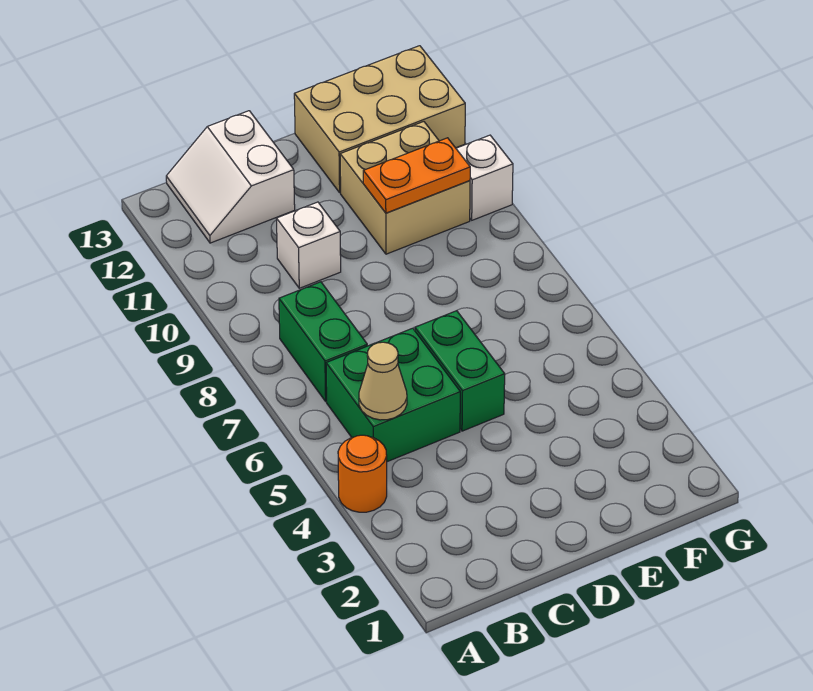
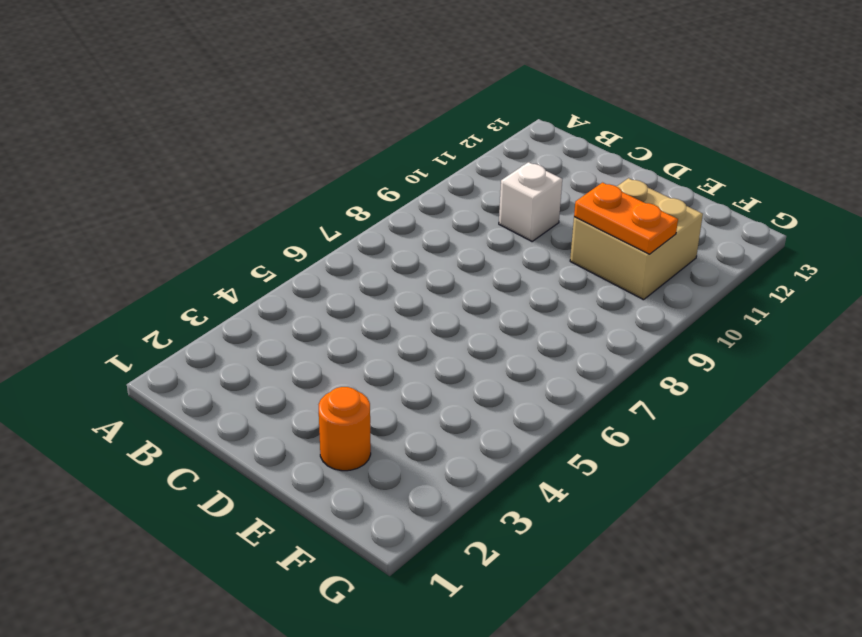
orange round brick E2 level 1 -> orange round brick A4 level 1
none -> green brick B5:C6 level 1
none -> green brick B7:B8 level 1

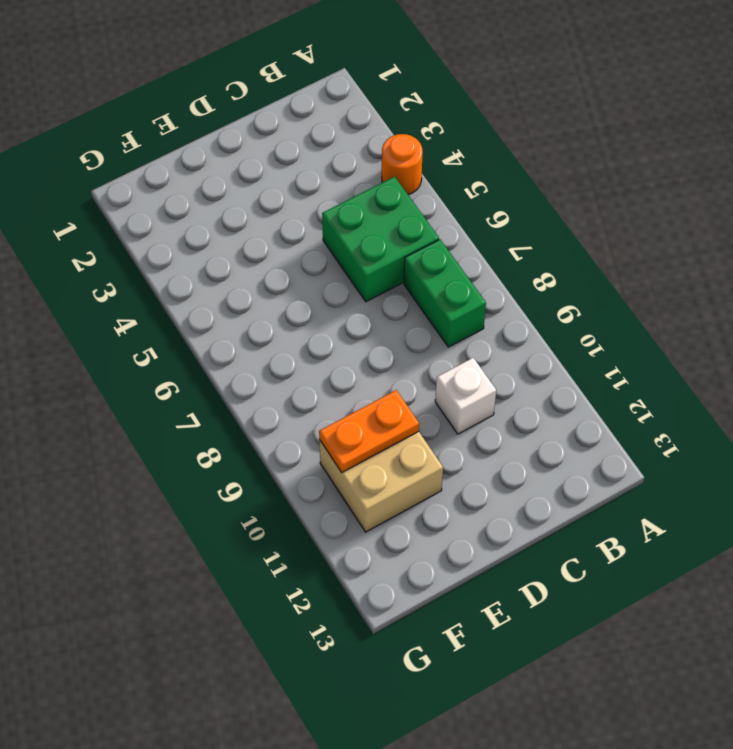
none -> white slope B12:C13 level 1 top C
none -> green brick D5:D6 level 1

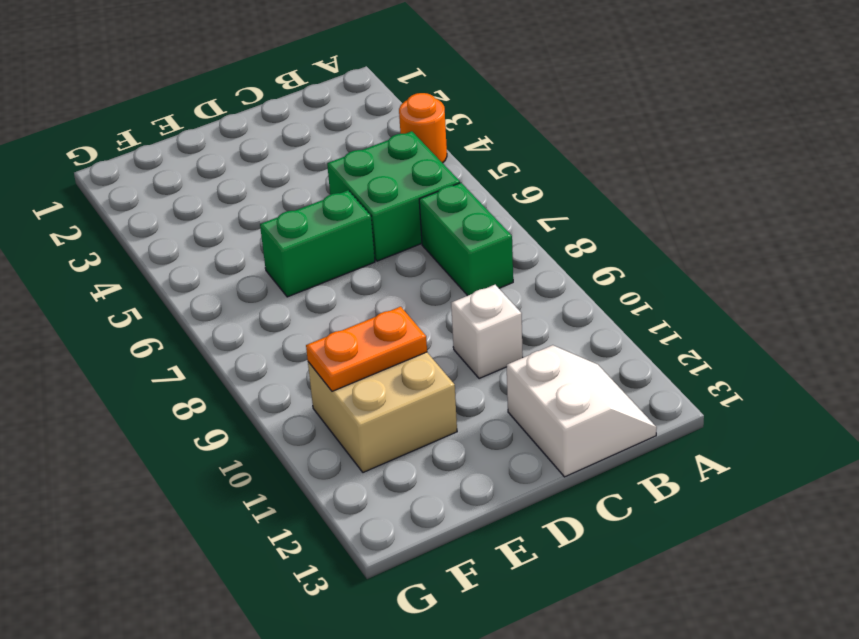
green brick D6:E6 level 1 -> green brick D5:D6 level 1
none -> tan brick E12:G13 level 1
none -> white brick G10 level 1

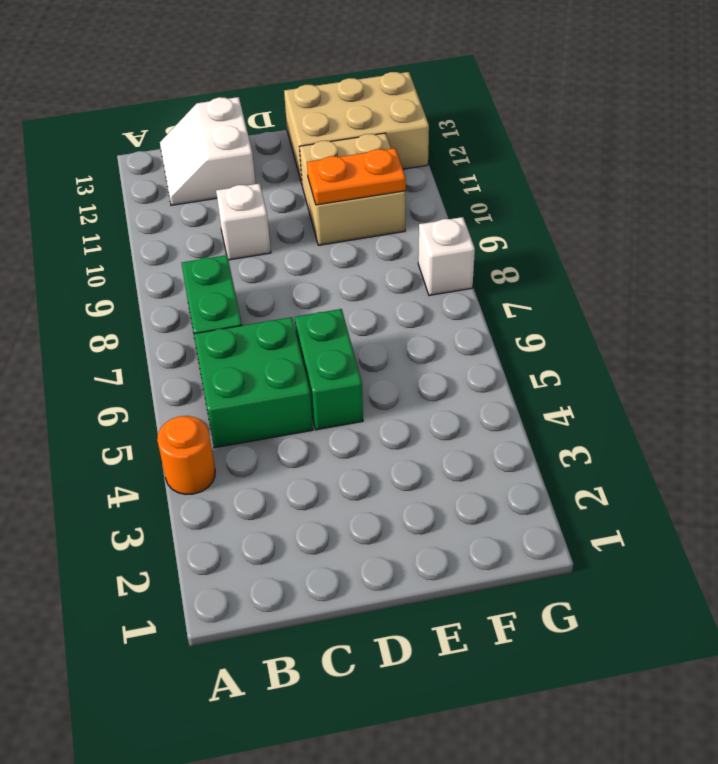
white brick G8 level 1 -> white brick G10 level 1
none -> tan cone B5 level 2

